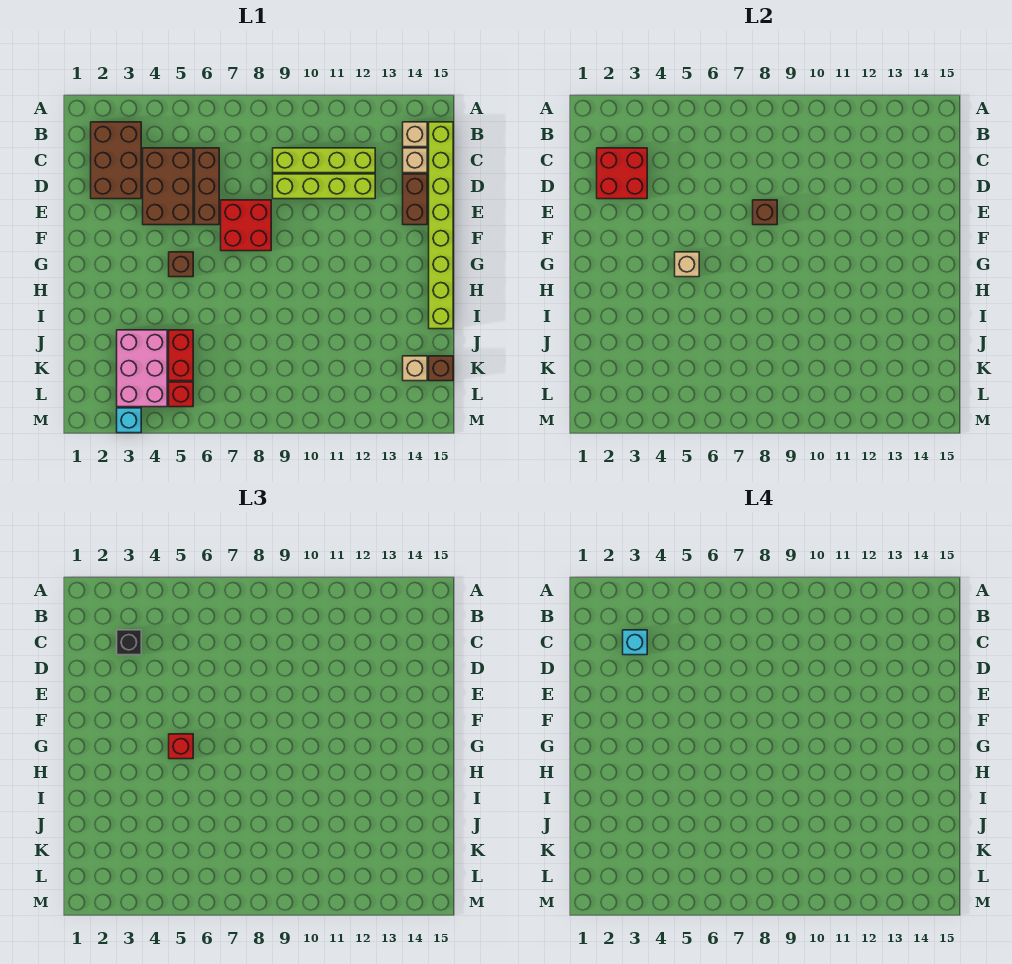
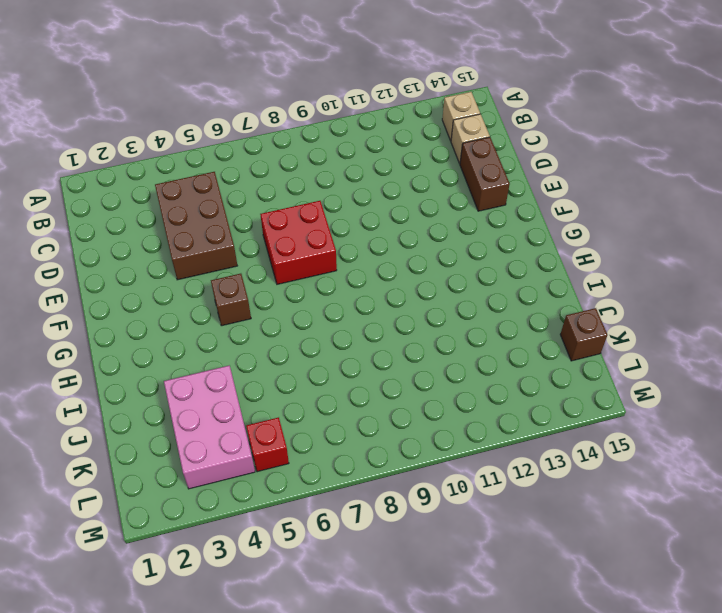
none -> brown brick B2:D3 level 1
none -> lime brick B15:I15 level 1
none -> brown brick C6:E6 level 1

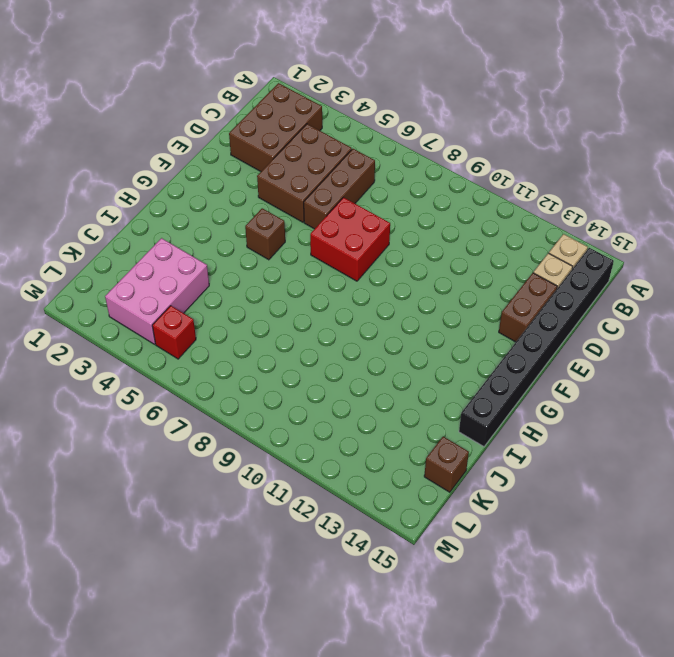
black brick B15:I15 level 1 -> lime brick B15:I15 level 1
none -> lime brick C9:C12 level 1
none -> lime brick D9:D12 level 1
none -> red brick J5:K5 level 1

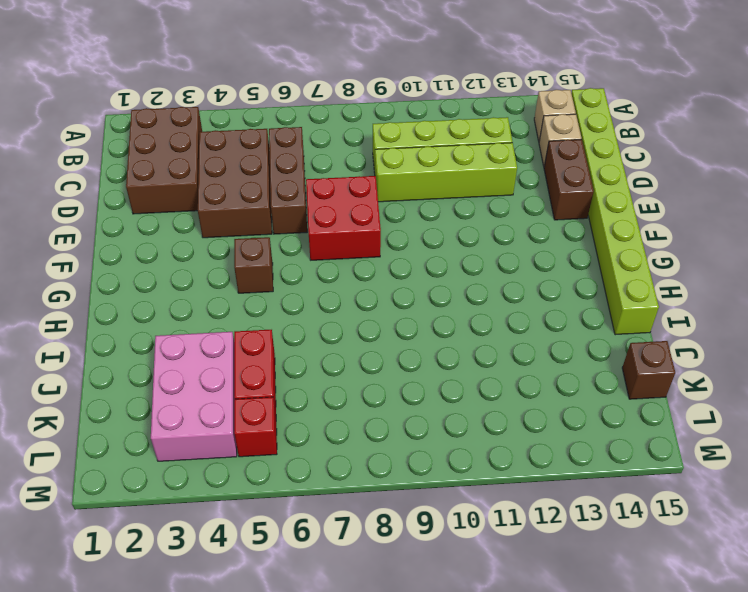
none -> tan brick K14 level 1
none -> cyan brick M3 level 1
none -> red brick C2:D3 level 2

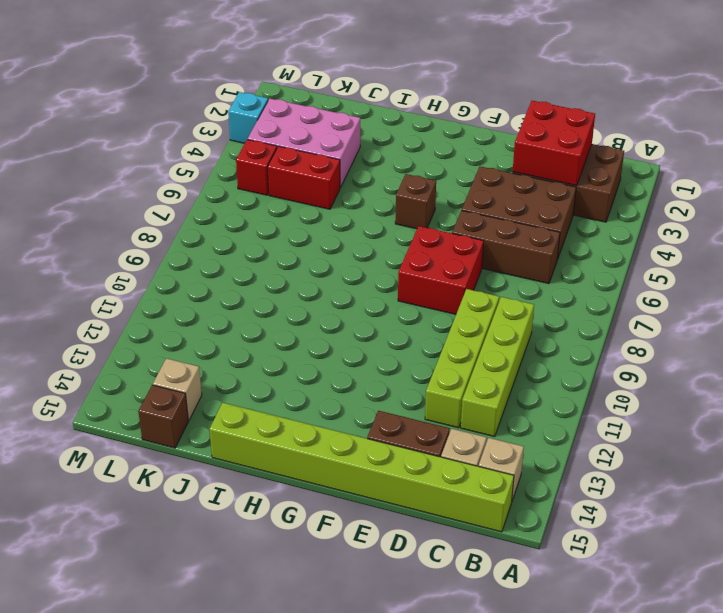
none -> brown brick E8 level 2
none -> tan brick G5 level 2
none -> black brick C3 level 3

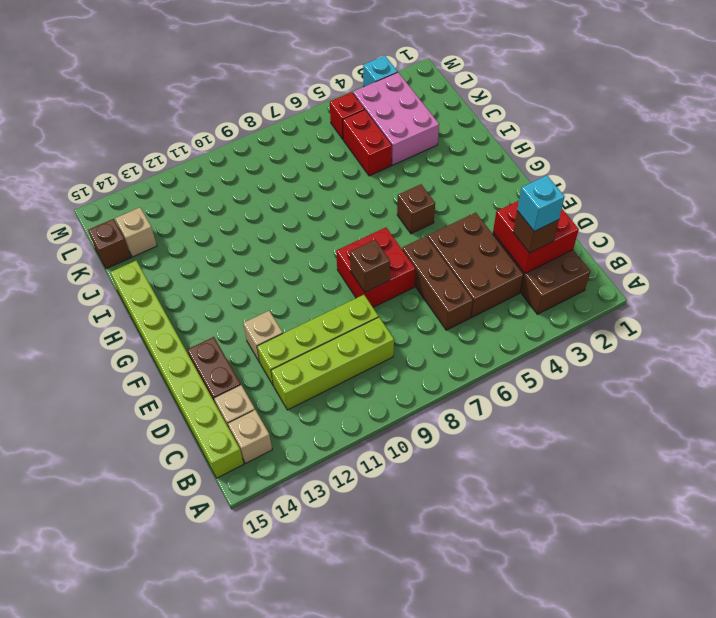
brown brick C3 level 3 -> black brick C3 level 3
tan brick E12 level 1 -> tan brick G5 level 2
none -> red brick G5 level 3

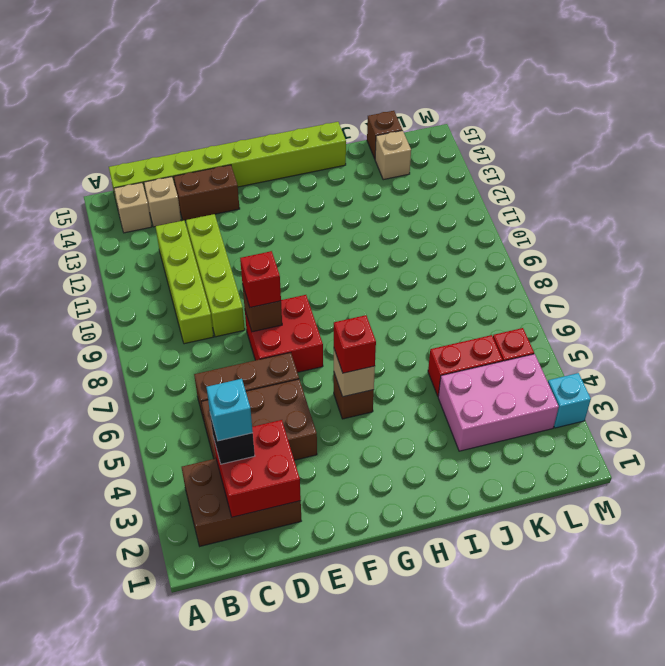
red brick E8 level 3 -> none

